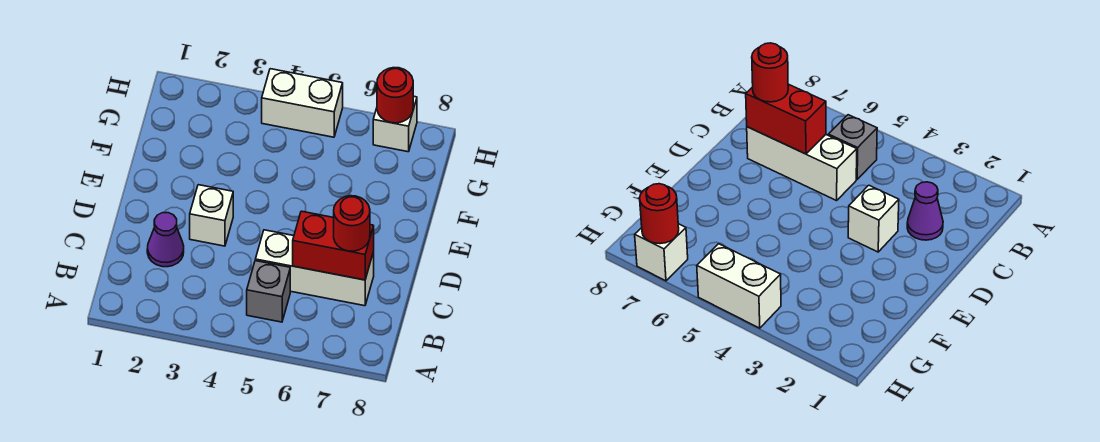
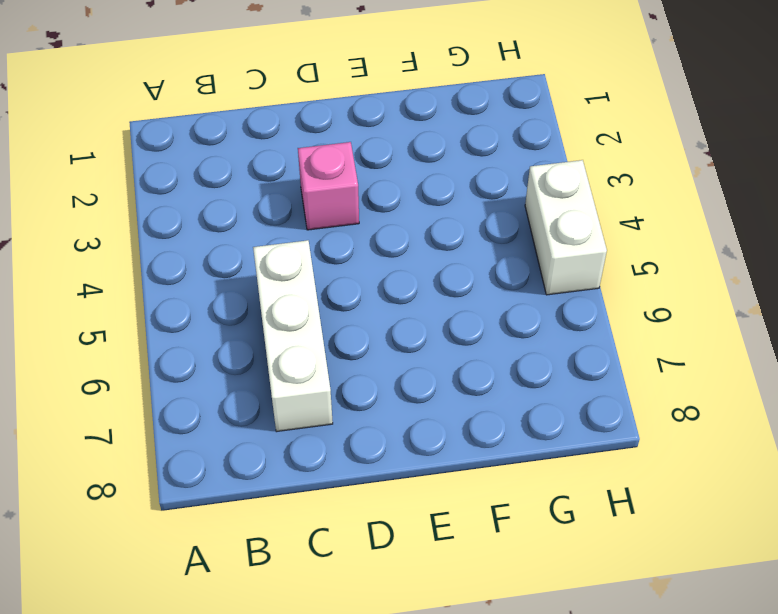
pink brick D3 level 1 -> white brick D3 level 1
none -> grey brick B5 level 1
none -> purple cone C2 level 1

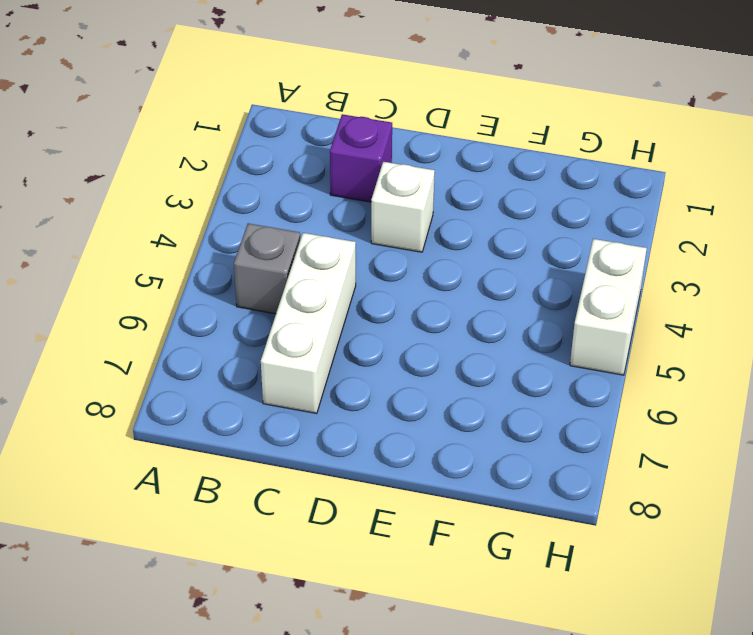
purple brick C2 level 1 -> purple cone C2 level 1
none -> white brick H7 level 1
none -> red brick C6:C7 level 2

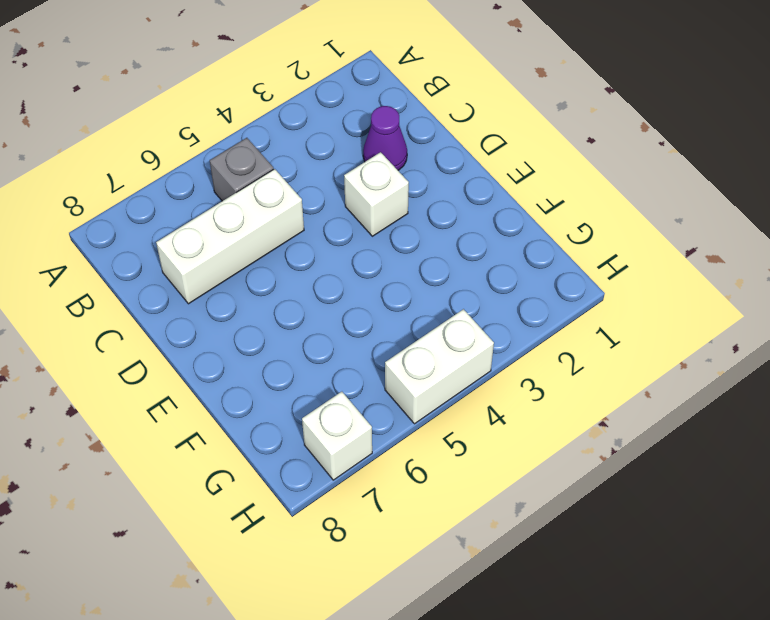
none -> red brick C6:C7 level 2
none -> red round brick H7 level 2

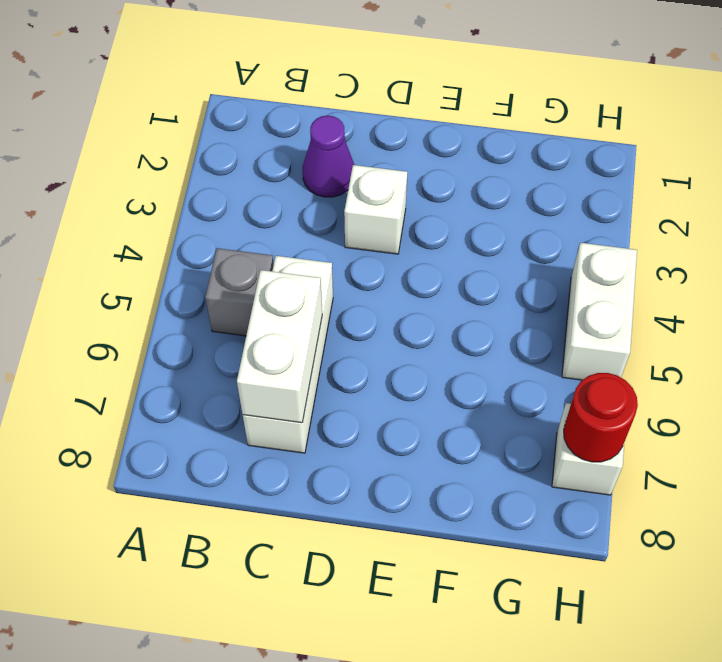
white brick C6:C7 level 2 -> red brick C6:C7 level 2
none -> red round brick C7 level 3

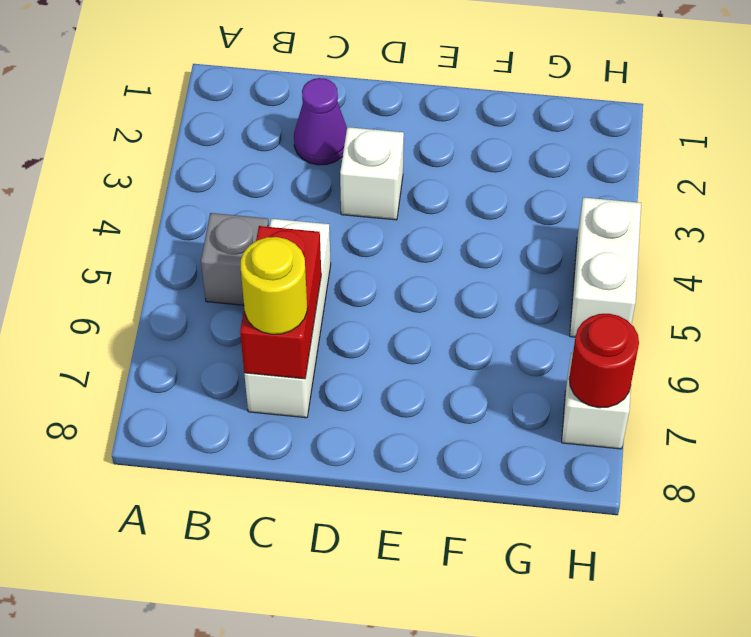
yellow round brick C7 level 3 -> red round brick C7 level 3

